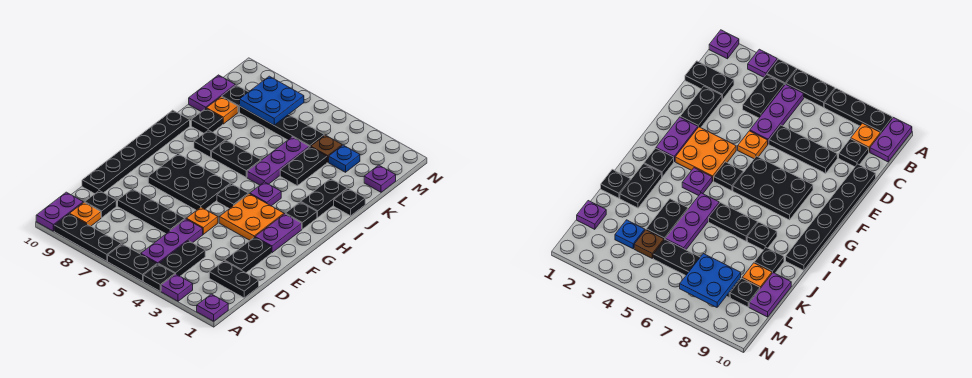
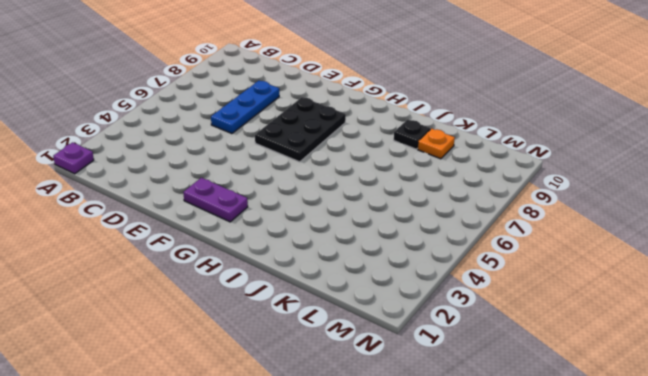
blue plate D6:D8 level 1 -> black plate D6:D8 level 1
none -> purple plate A3 level 1
none -> black plate A4 level 1
none -> black plate A5:A6 level 1
none -> black plate A7:A9 level 1

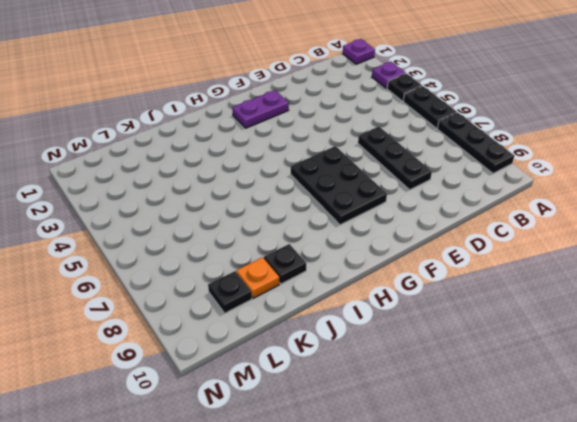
none -> purple plate A10:B10 level 1
none -> black plate B4:C4 level 1
none -> purple plate B5:D5 level 1
none -> orange plate B9 level 1

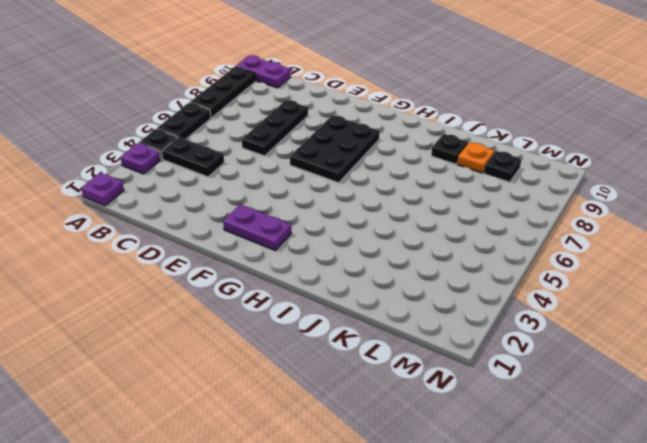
none -> purple plate B5:D5 level 1
none -> orange plate B9 level 1
none -> black plate C1:C2 level 1
none -> black plate C9 level 1

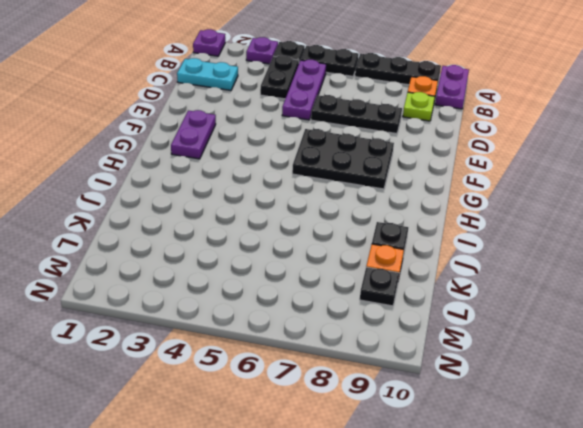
cyan plate C1:C2 level 1 -> black plate C1:C2 level 1
lime plate C9 level 1 -> black plate C9 level 1
none -> black plate D2:E2 level 1
none -> black plate D10:I10 level 1
none -> orange plate E5 level 1
none -> orange plate F3:G4 level 1

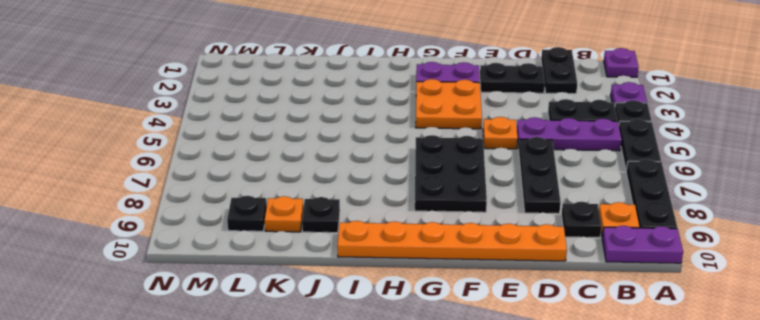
orange plate D10:I10 level 1 -> black plate D10:I10 level 1
none -> black plate G5 level 1
none -> black plate H2 level 1
none -> purple plate H4 level 1
none -> black plate I2:J2 level 1

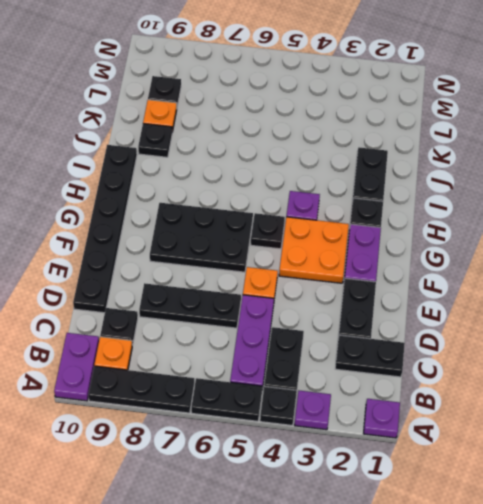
none -> purple plate I5:K5 level 1
none -> black plate I6:I7 level 1
none -> black plate I8 level 1
none -> black plate J1 level 1

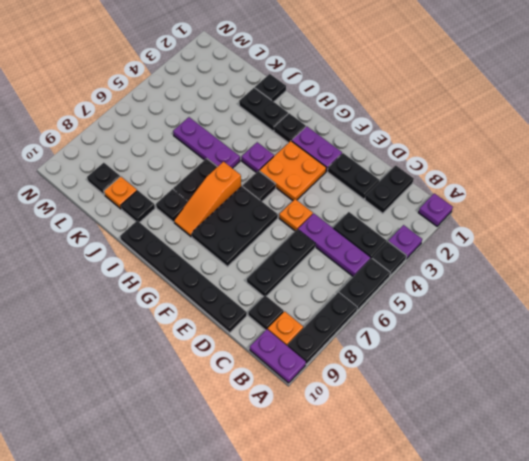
orange slope H6:H8 level 1 top 6 -> none
none -> black plate J4:K4 level 1
none -> purple plate K10:L10 level 1
none -> purple plate L1 level 1
none -> blue plate L3 level 1

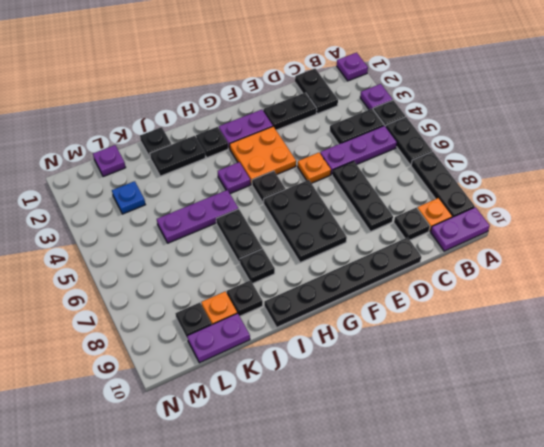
none -> black plate J4:K4 level 1
none -> brown plate L4 level 1
none -> black plate L5:L8 level 1
none -> blue plate L7:M8 level 2

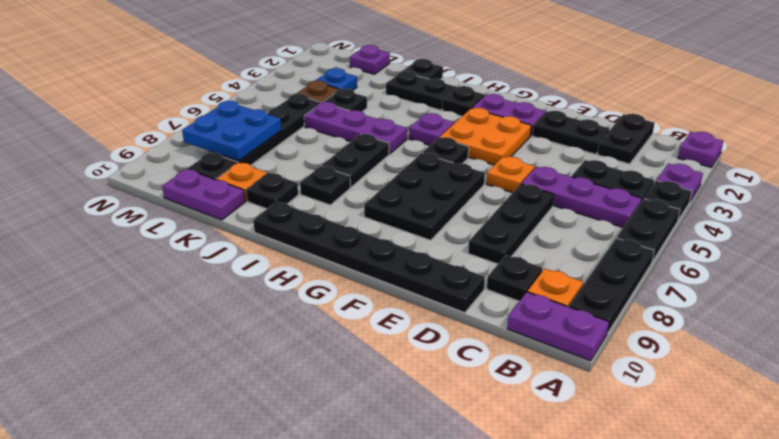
black plate K4 level 1 -> black plate J4:K4 level 1

